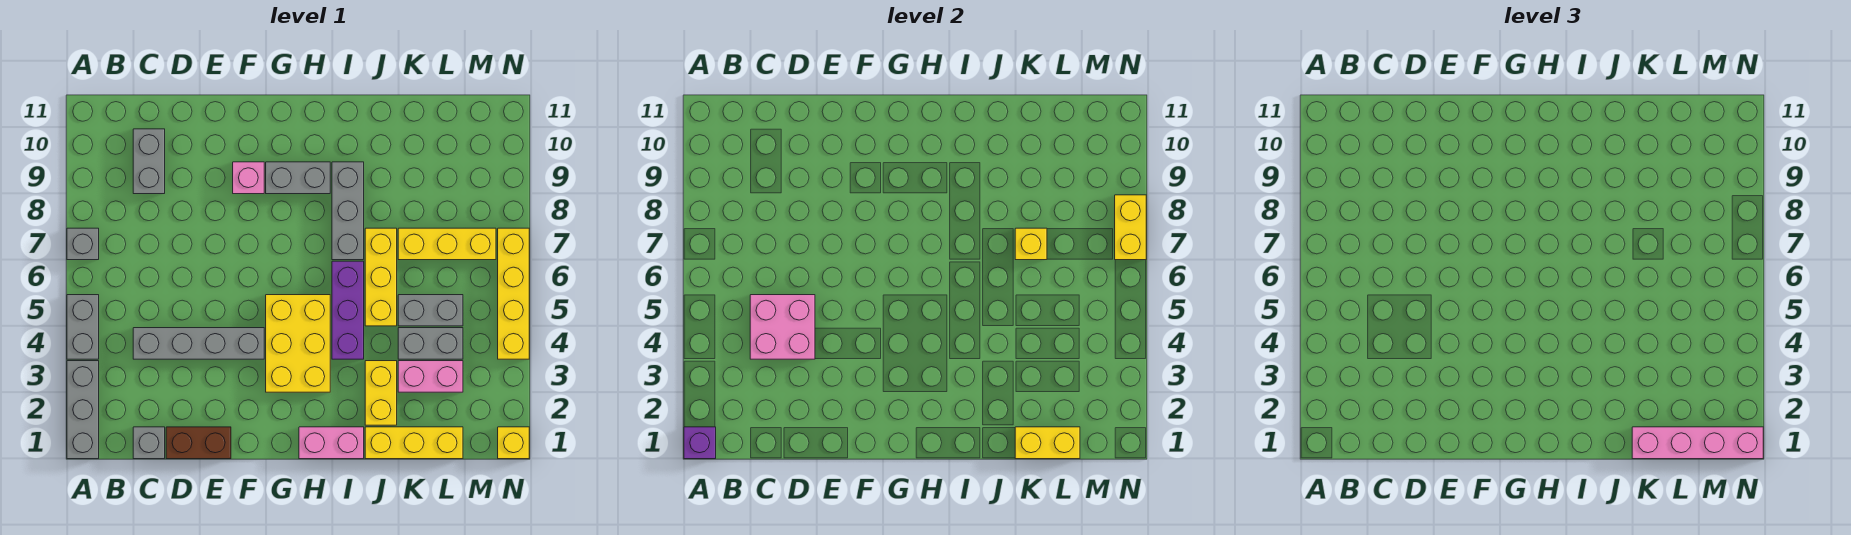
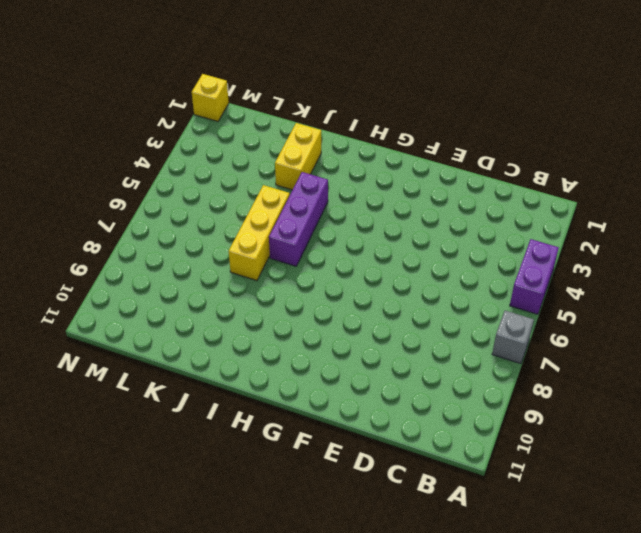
purple brick A4:A5 level 1 -> grey brick A4:A5 level 1
none -> grey brick A1:A3 level 1
none -> grey brick C1 level 1
none -> grey brick C4:F4 level 1

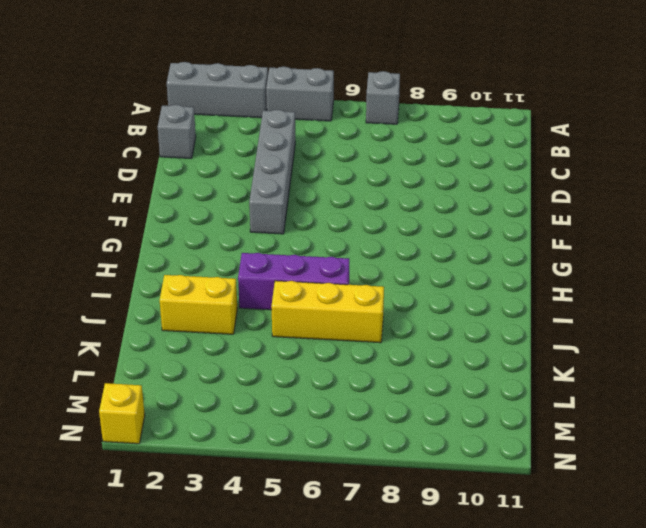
none -> grey brick C9:C10 level 1
none -> brown brick D1:E1 level 1
none -> pink brick F9 level 1

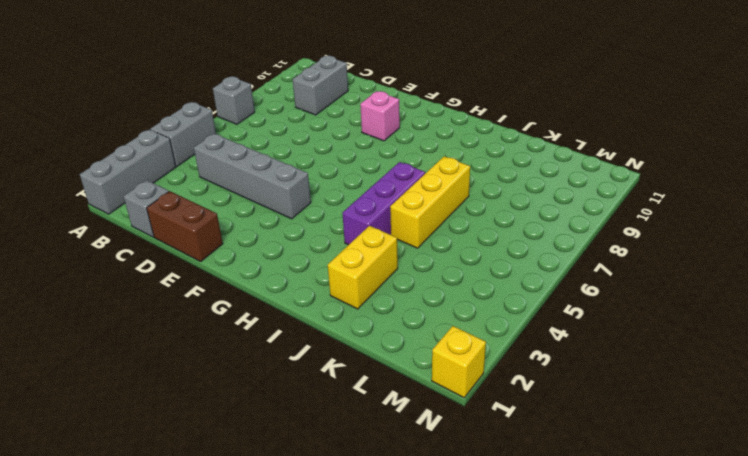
none -> yellow brick G3:H5 level 1
none -> grey brick G9:H9 level 1
none -> pink brick H1:I1 level 1

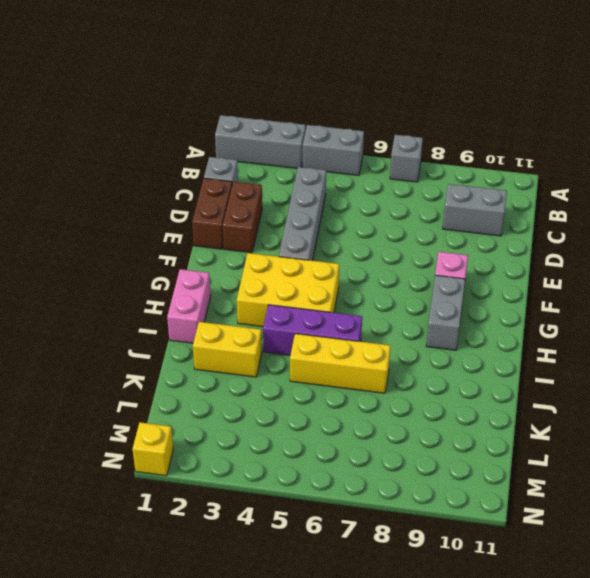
brown brick D2:E2 level 1 -> none
none -> grey brick I7:I9 level 1
none -> yellow brick J1:L1 level 1
none -> pink brick K3:L3 level 1

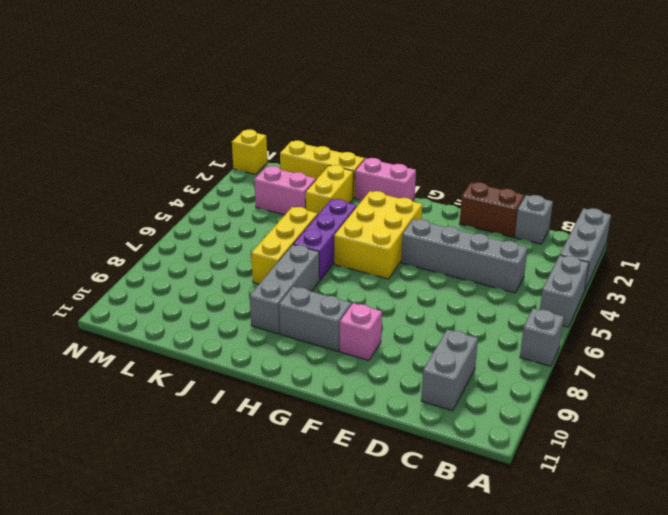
none -> grey brick K4:L4 level 1
none -> grey brick K5:L5 level 1
none -> yellow brick K7:M7 level 1

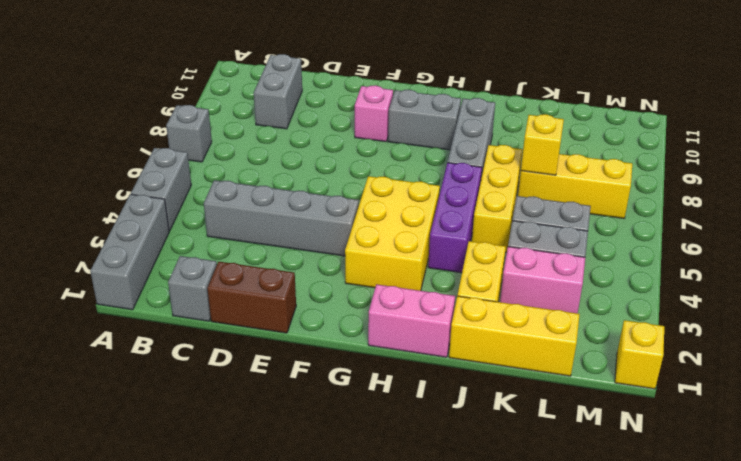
none -> yellow brick N4:N7 level 1
none -> purple brick A1 level 2
none -> pink brick C4:D5 level 2

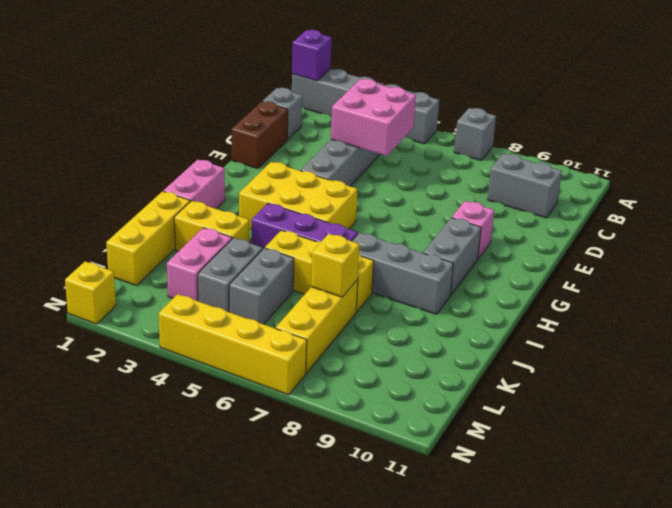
none -> yellow brick K1:L1 level 2
none -> yellow brick N7:N8 level 2
none -> pink brick K1:N1 level 3

